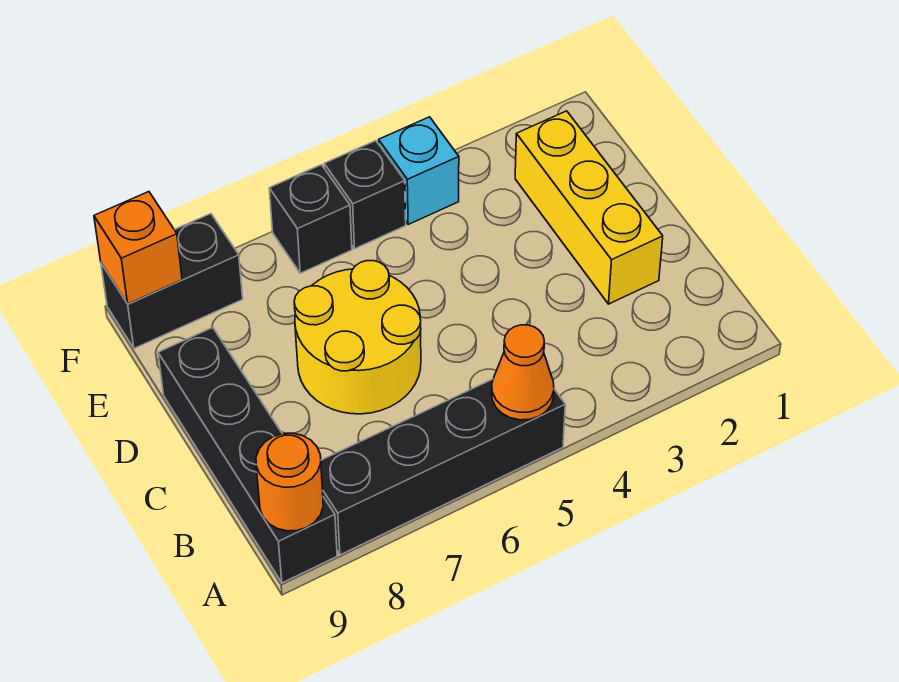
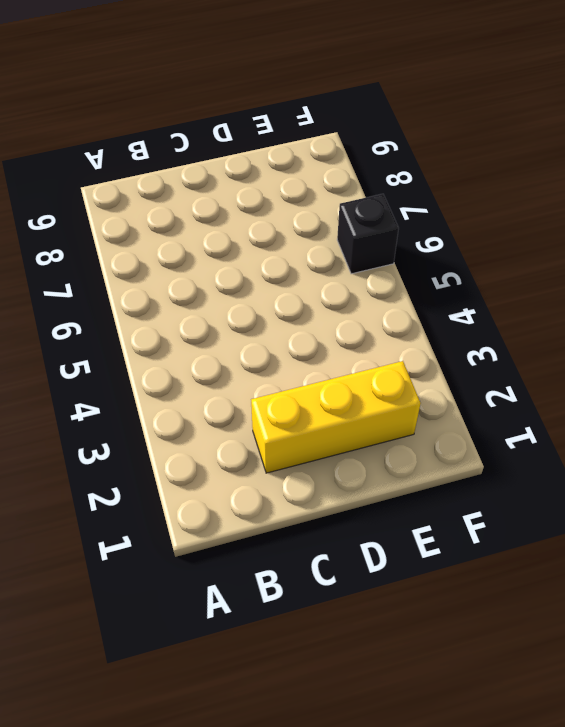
none -> black brick A5:A8 level 1
none -> black brick A9:D9 level 1

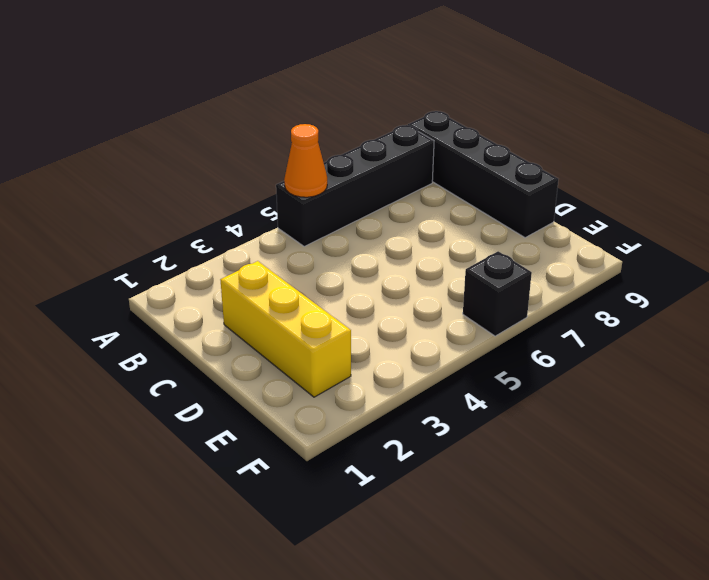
none -> yellow round brick C6:D7 level 1
none -> cyan brick F4 level 1

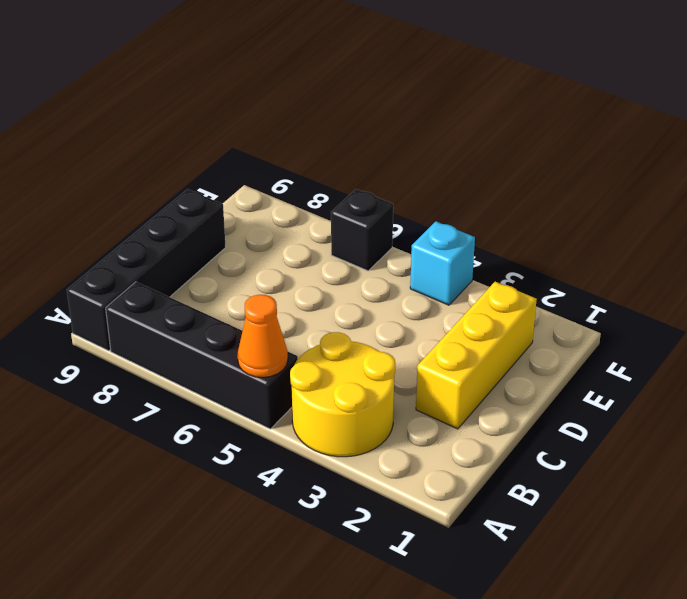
yellow round brick A3:B4 level 1 -> yellow round brick C6:D7 level 1
none -> black brick F5 level 1
none -> black brick F8:F9 level 1

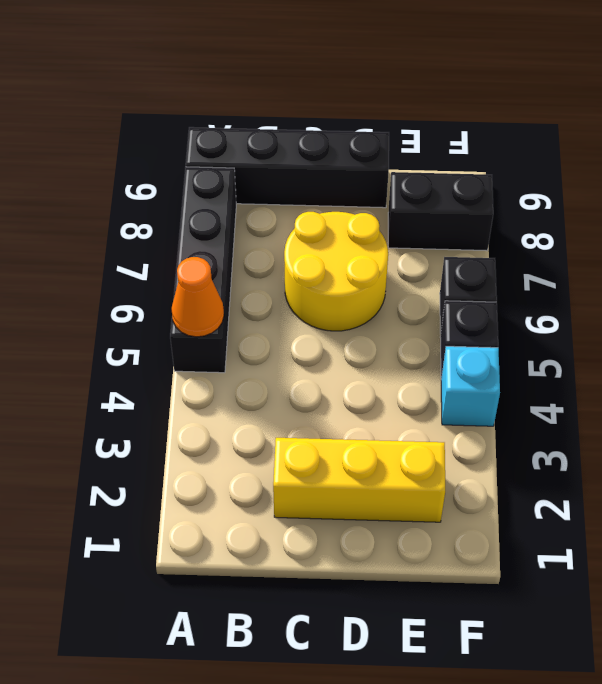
black brick E8:F8 level 1 -> black brick F8:F9 level 1
none -> orange round brick A9 level 2
none -> orange brick F9 level 2

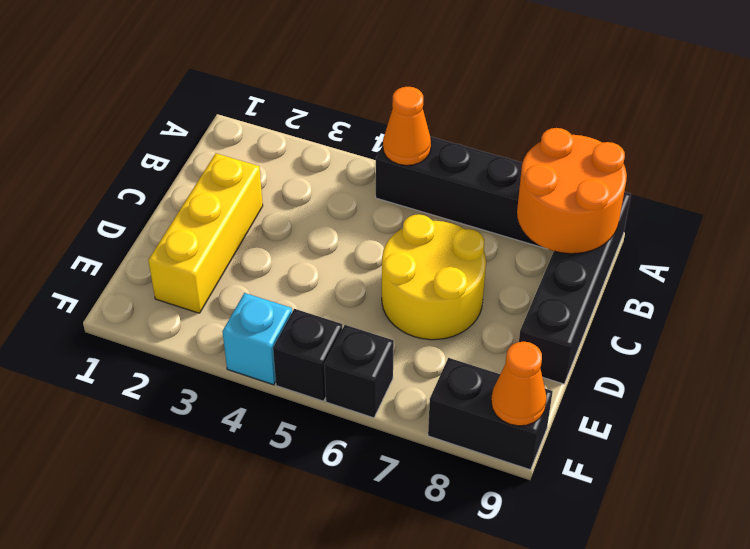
orange round brick A8:B9 level 2 -> orange round brick A9 level 2
orange cone F9 level 2 -> orange brick F9 level 2

